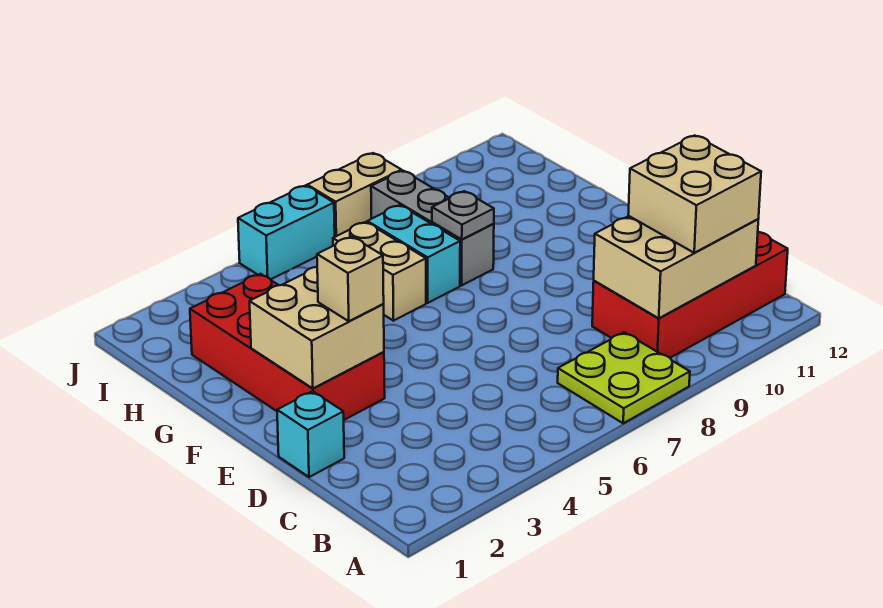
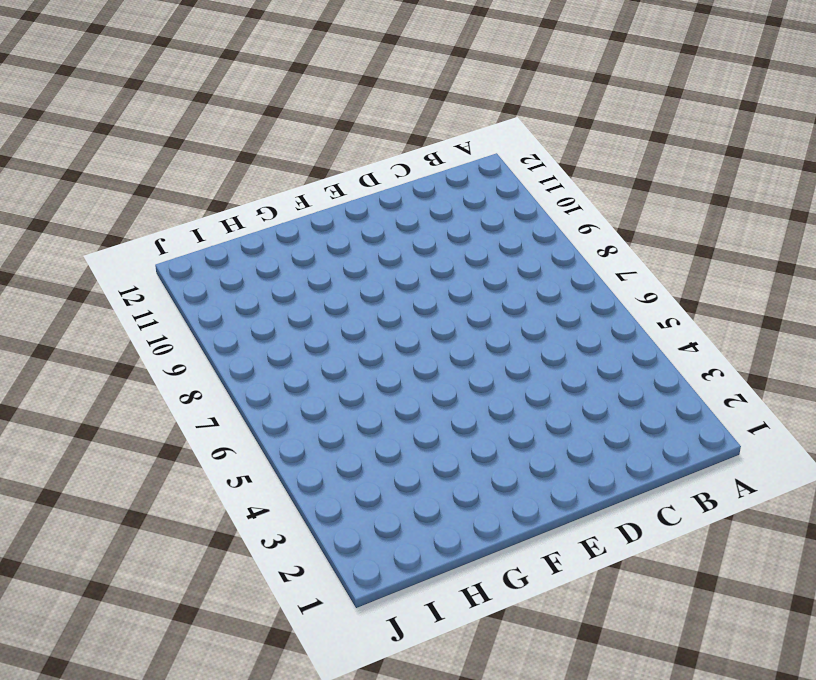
none -> lime plate A7:B8 level 1
none -> red brick B9:C12 level 1
none -> cyan brick D1 level 1

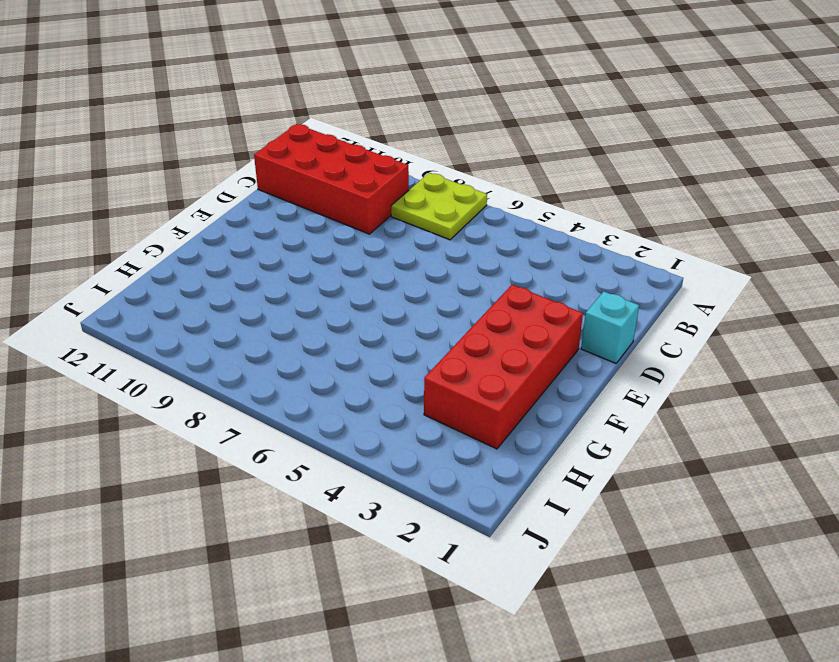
none -> tan brick G6:H6 level 1
none -> cyan brick G7:H7 level 1
none -> grey brick G8:I8 level 1

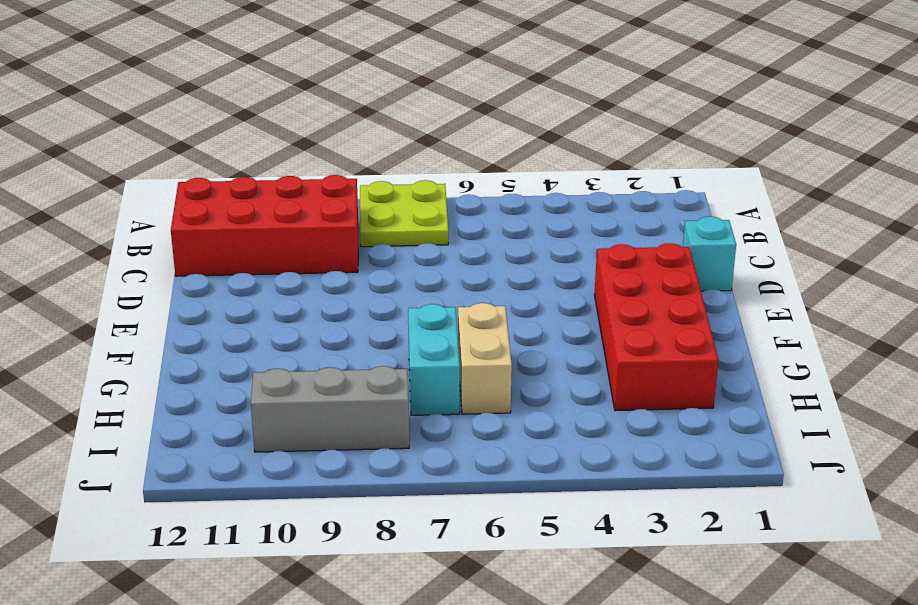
grey brick I8:I10 level 1 -> grey brick G8:I8 level 1
none -> cyan brick J5:J6 level 1
none -> tan brick J7:J8 level 1
none -> tan brick B9:C11 level 2

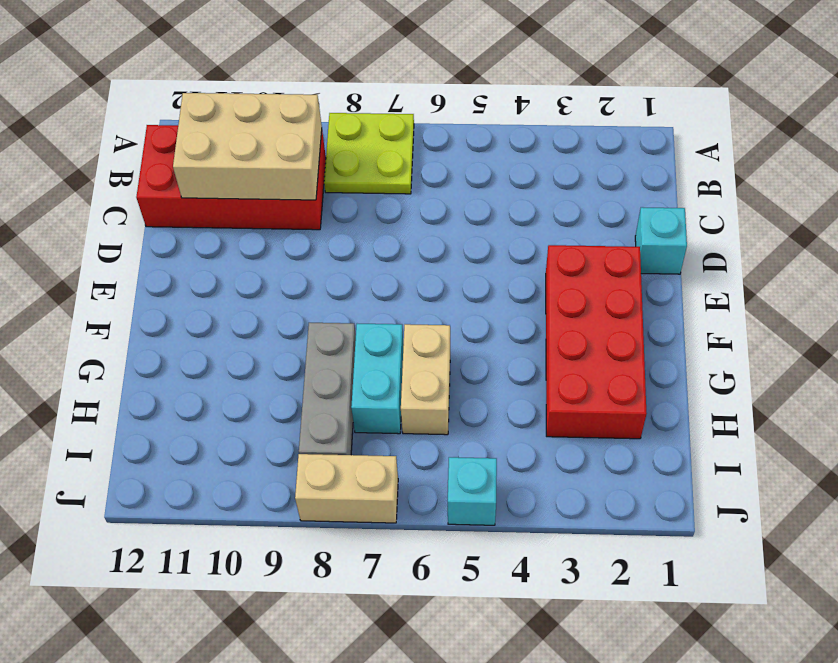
cyan brick J5 level 1 -> cyan brick J5:J6 level 1
none -> tan brick E2:F3 level 2
none -> grey plate G8 level 2
none -> tan brick B10:C11 level 3

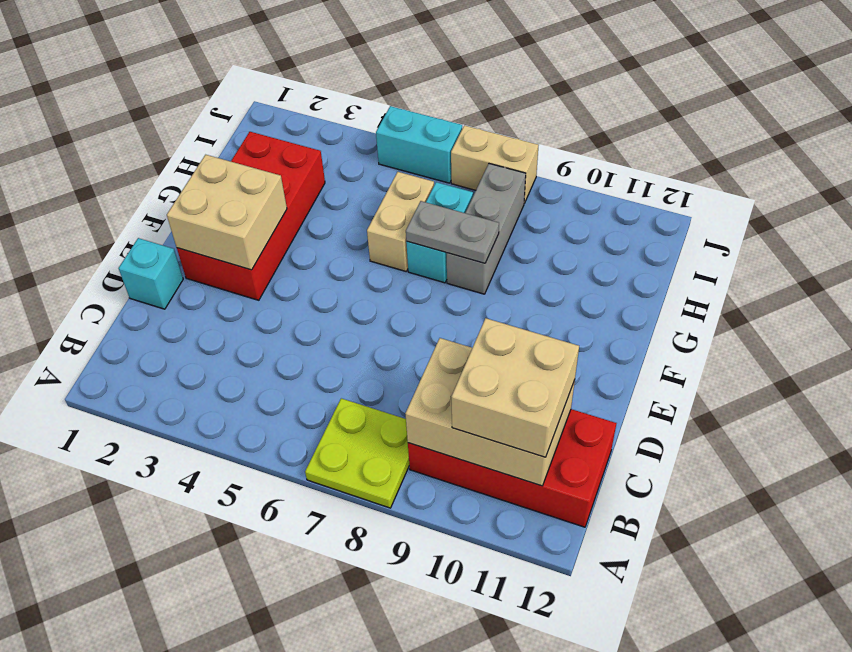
grey plate G7:G8 level 2 -> grey plate G8 level 2
none -> tan brick E3 level 3

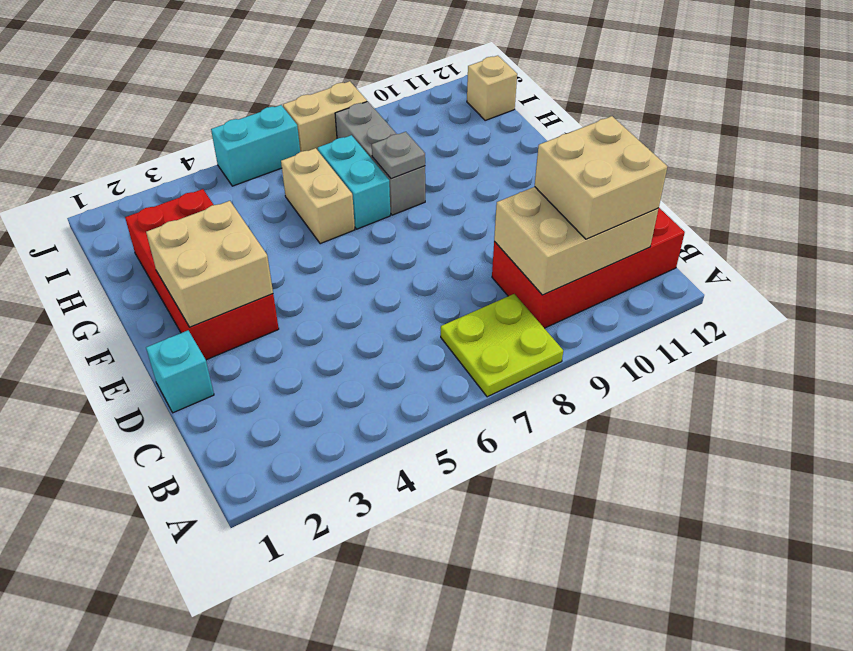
tan brick I12 level 1 -> tan brick E3 level 3

